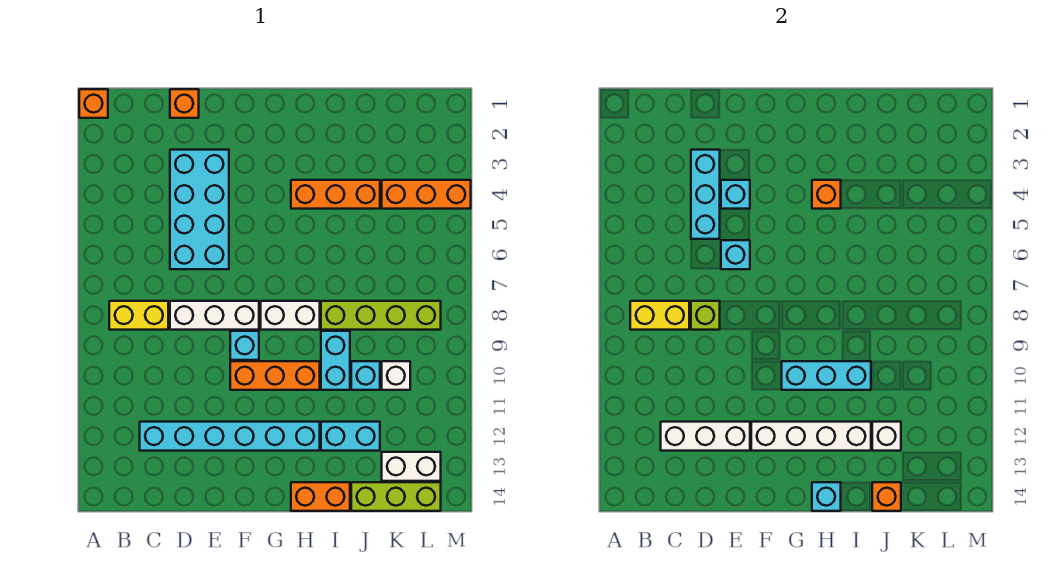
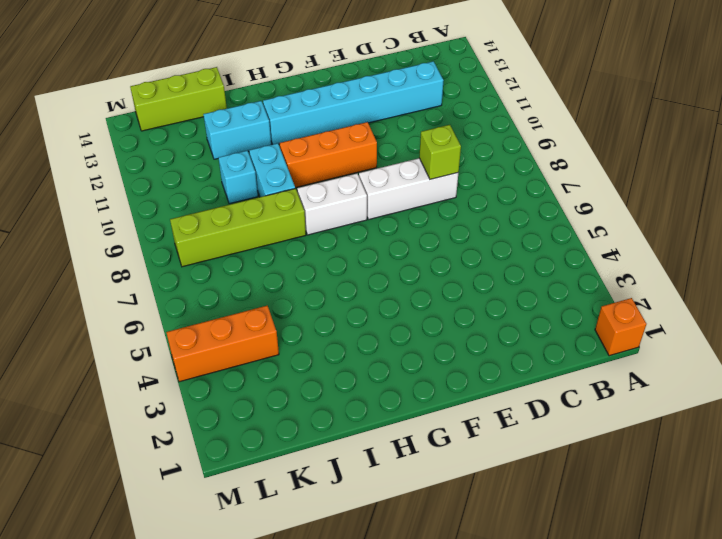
none -> yellow brick B8:C8 level 1
none -> orange brick D1 level 1
none -> cyan brick D3:E6 level 1
none -> cyan brick F9 level 1

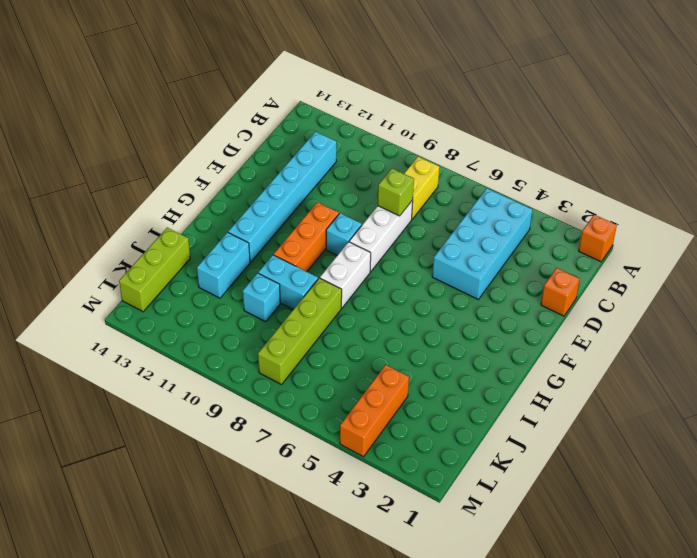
cyan brick B4:E5 level 1 -> cyan brick D3:E6 level 1
none -> orange brick H4:J4 level 1
none -> orange brick H14:I14 level 1
none -> white brick K10 level 1
none -> white brick K13:L13 level 1

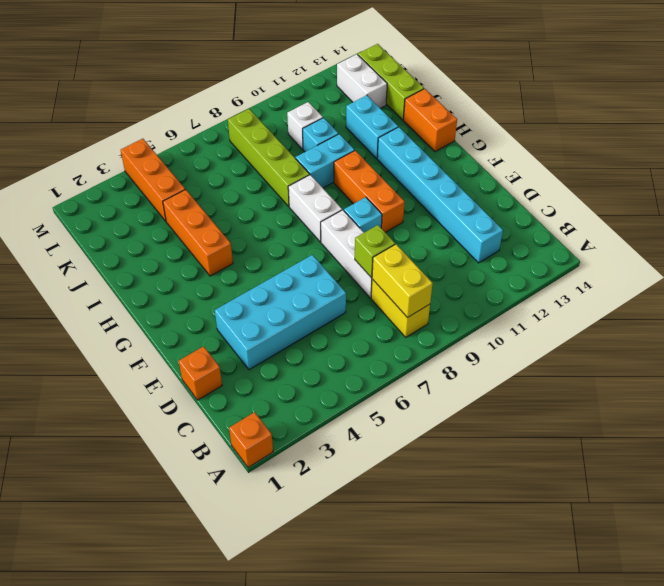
none -> white brick C12:E12 level 2
none -> cyan brick D3:D5 level 2
none -> cyan brick E4 level 2
none -> cyan brick E6 level 2

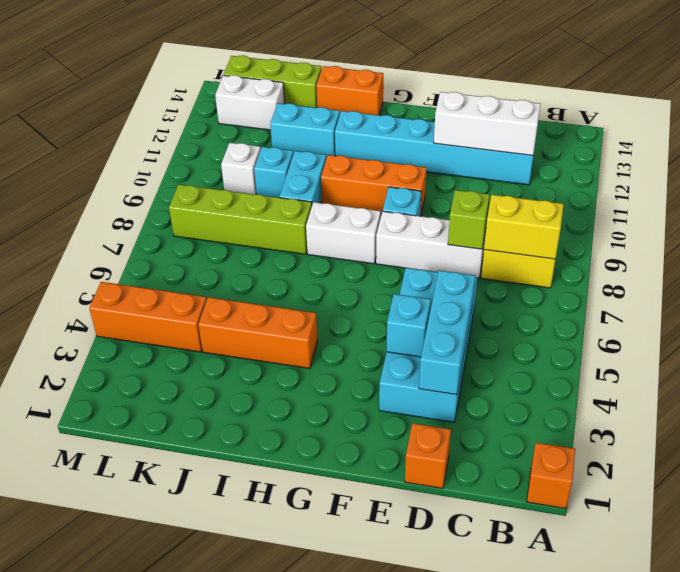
none -> cyan brick E6 level 2
none -> white brick F12:I12 level 2
none -> cyan brick G10:I10 level 2
none -> orange brick H4 level 2

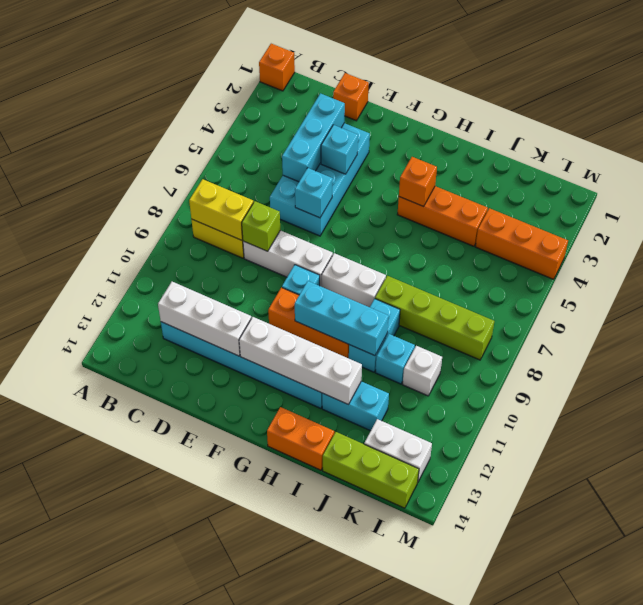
none -> cyan brick H14 level 2
none -> white brick J12 level 2
none -> orange brick J14 level 2

